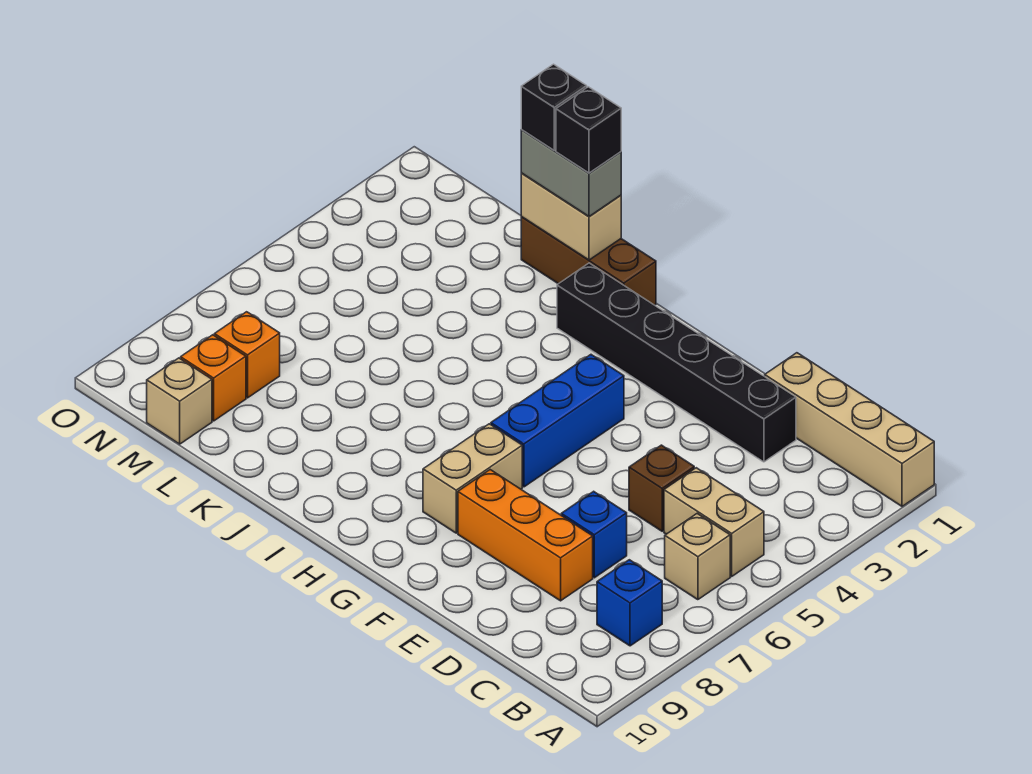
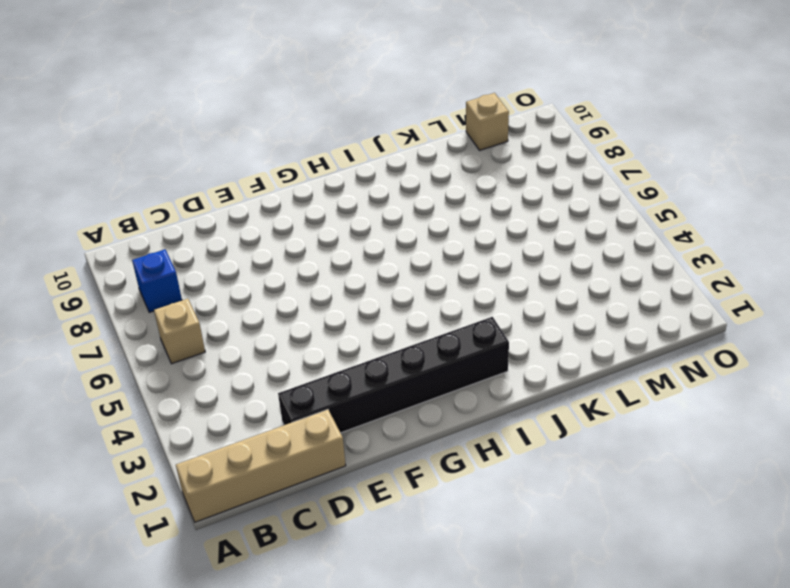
none -> tan brick B5:C5 level 1
none -> brown brick D5 level 1
none -> blue brick D7 level 1

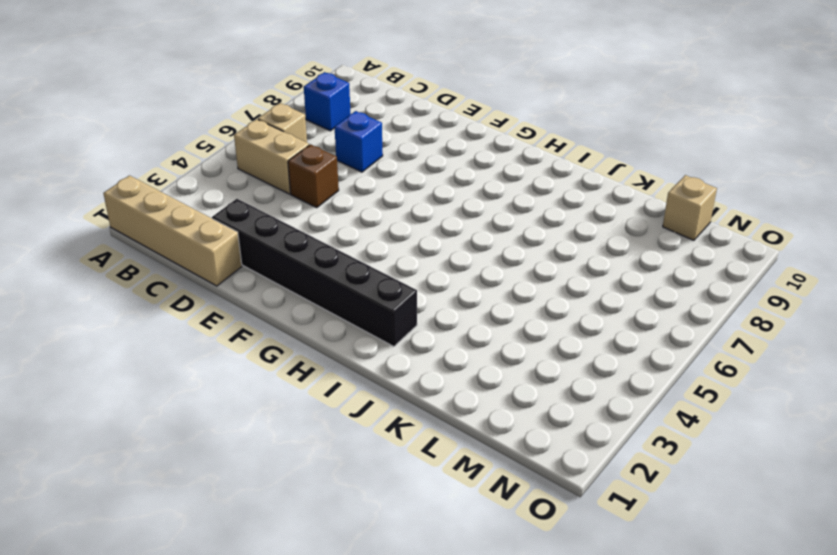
none -> orange brick D8:F8 level 1
none -> blue brick G4:G6 level 1
none -> tan brick G7:G8 level 1

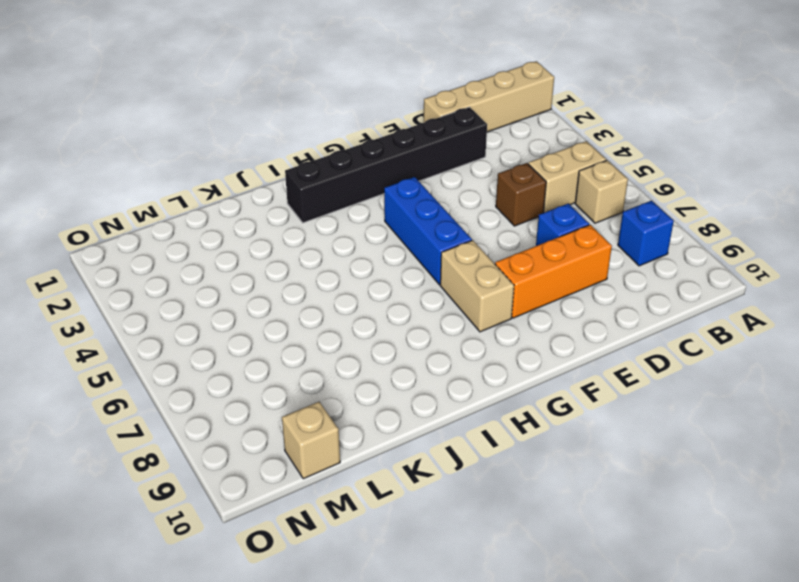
none -> brown brick I1:K1 level 1
none -> orange brick M8 level 1
none -> orange brick M9 level 1

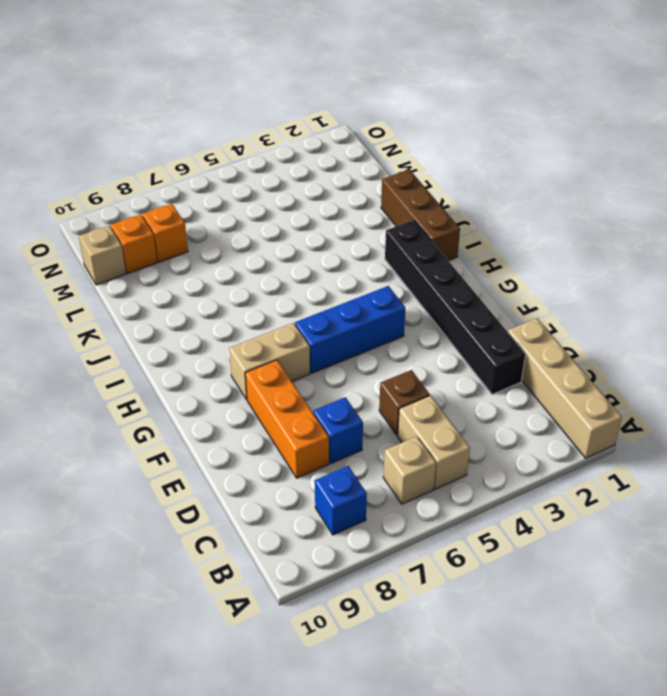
none -> tan brick J1:K1 level 2
none -> grey brick J1:K1 level 3
none -> black brick J1 level 4

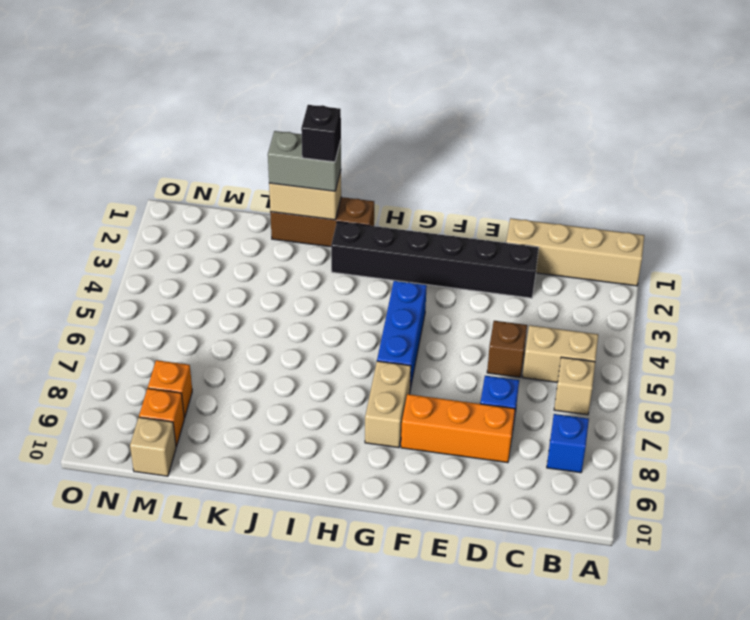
none -> black brick K1 level 4

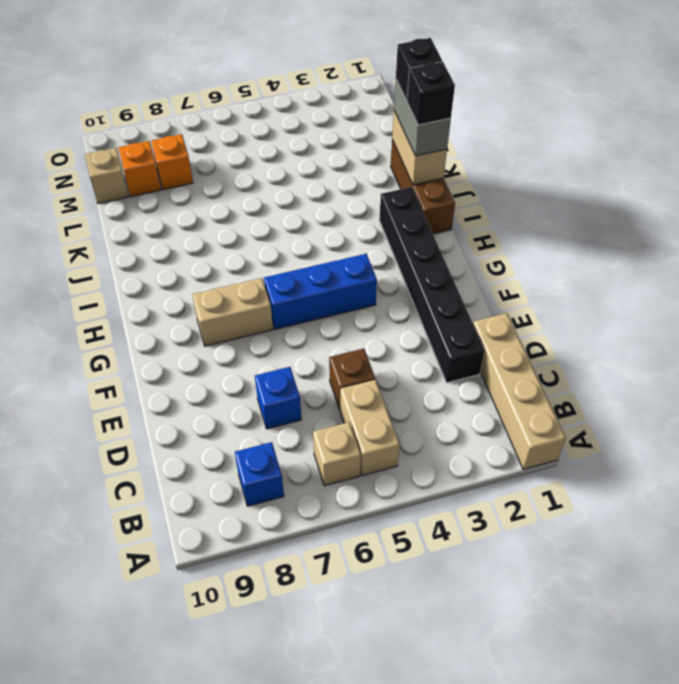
none -> orange brick D8:F8 level 1

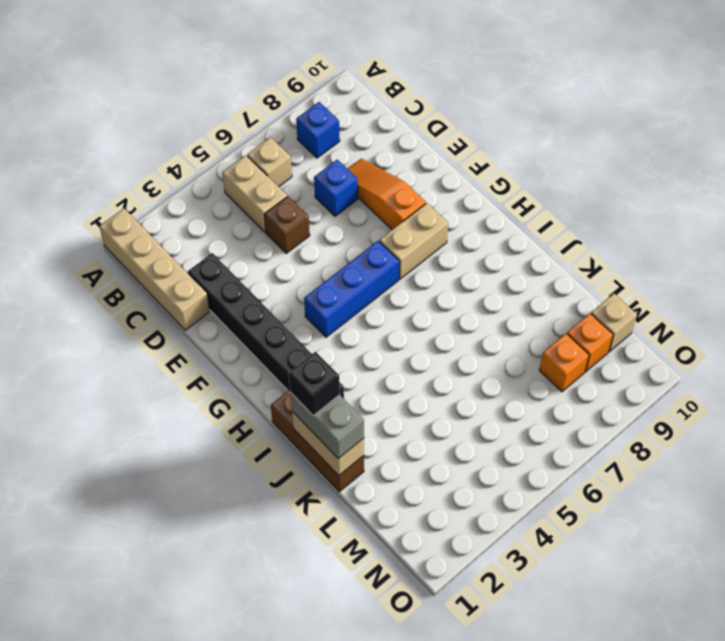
orange slope D8:F8 level 1 top F -> orange brick D8:F8 level 1
none -> black brick K1 level 4

